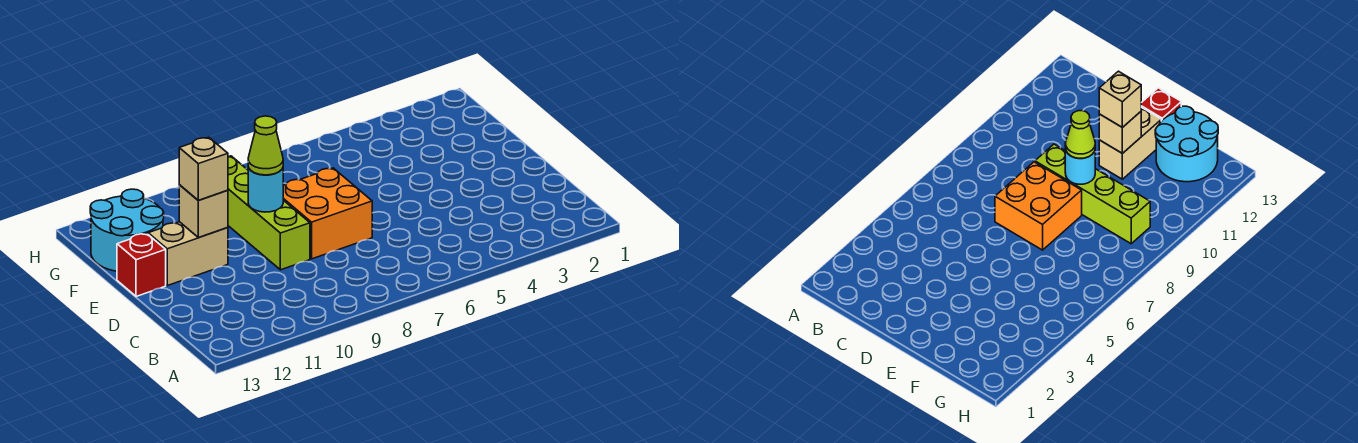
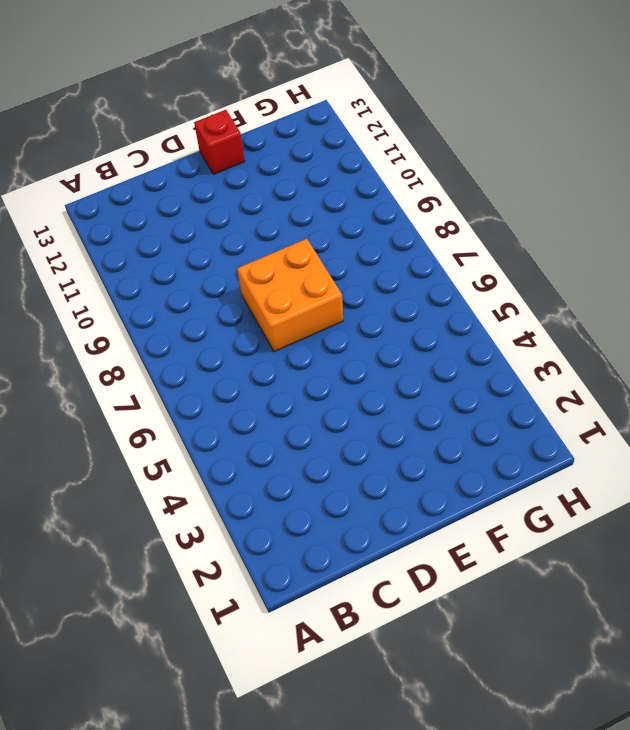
none -> lime brick D9:G9 level 1
none -> tan brick E11:E12 level 1

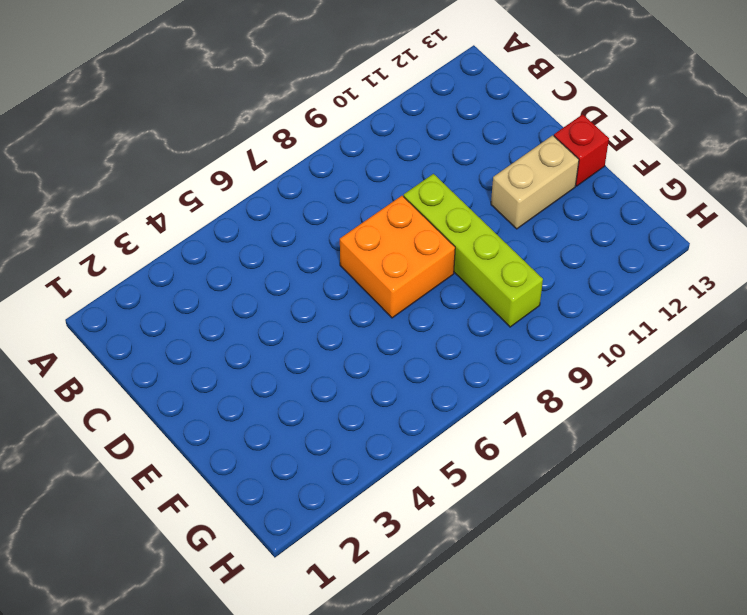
none -> cyan round brick F12:G13 level 1
none -> cyan round brick E9 level 2

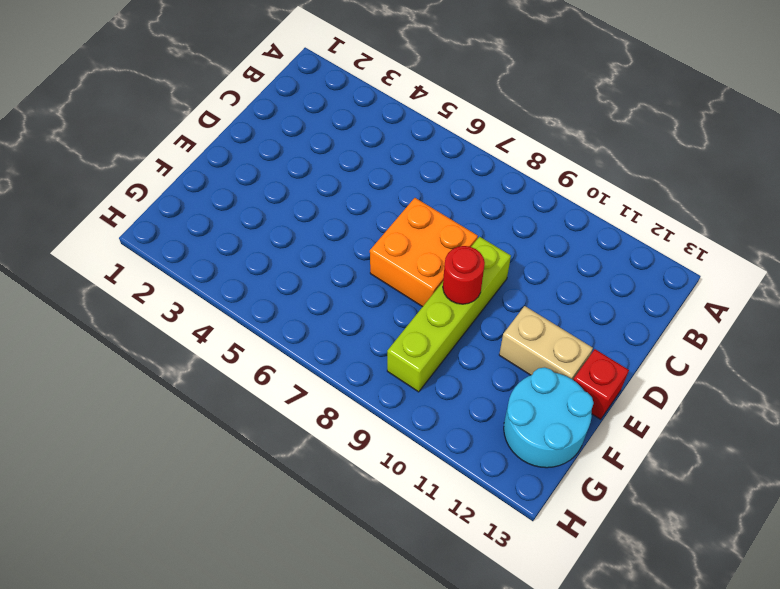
red round brick E9 level 2 -> cyan round brick E9 level 2
none -> tan brick E11 level 2
none -> lime cone E9 level 3

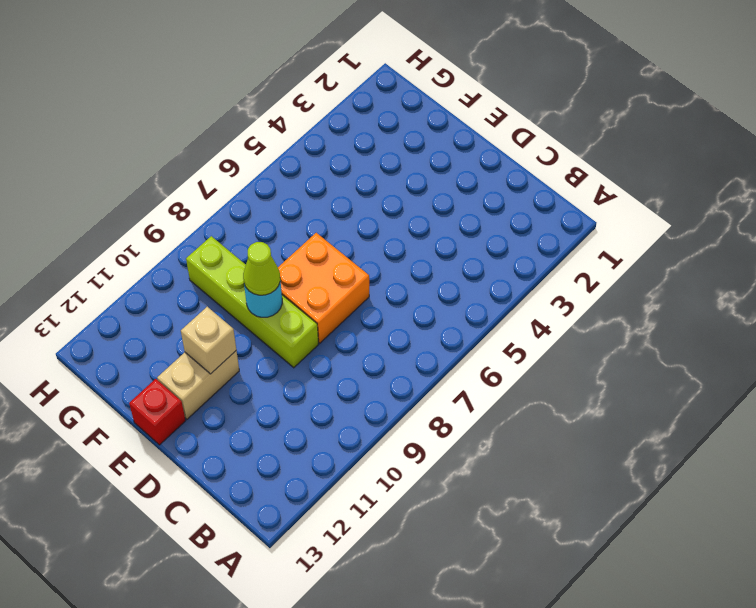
none -> cyan round brick F12:G13 level 1
none -> tan brick E11 level 3

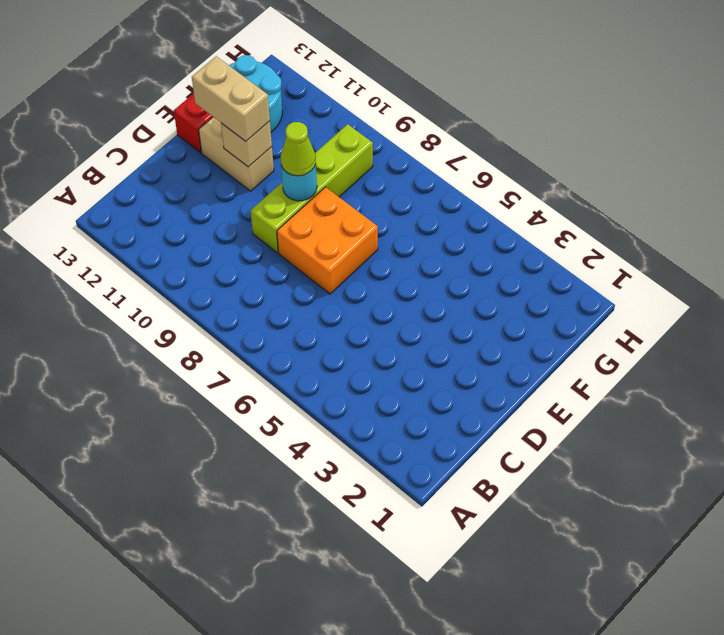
tan brick E11:E12 level 3 -> tan brick E11 level 3

